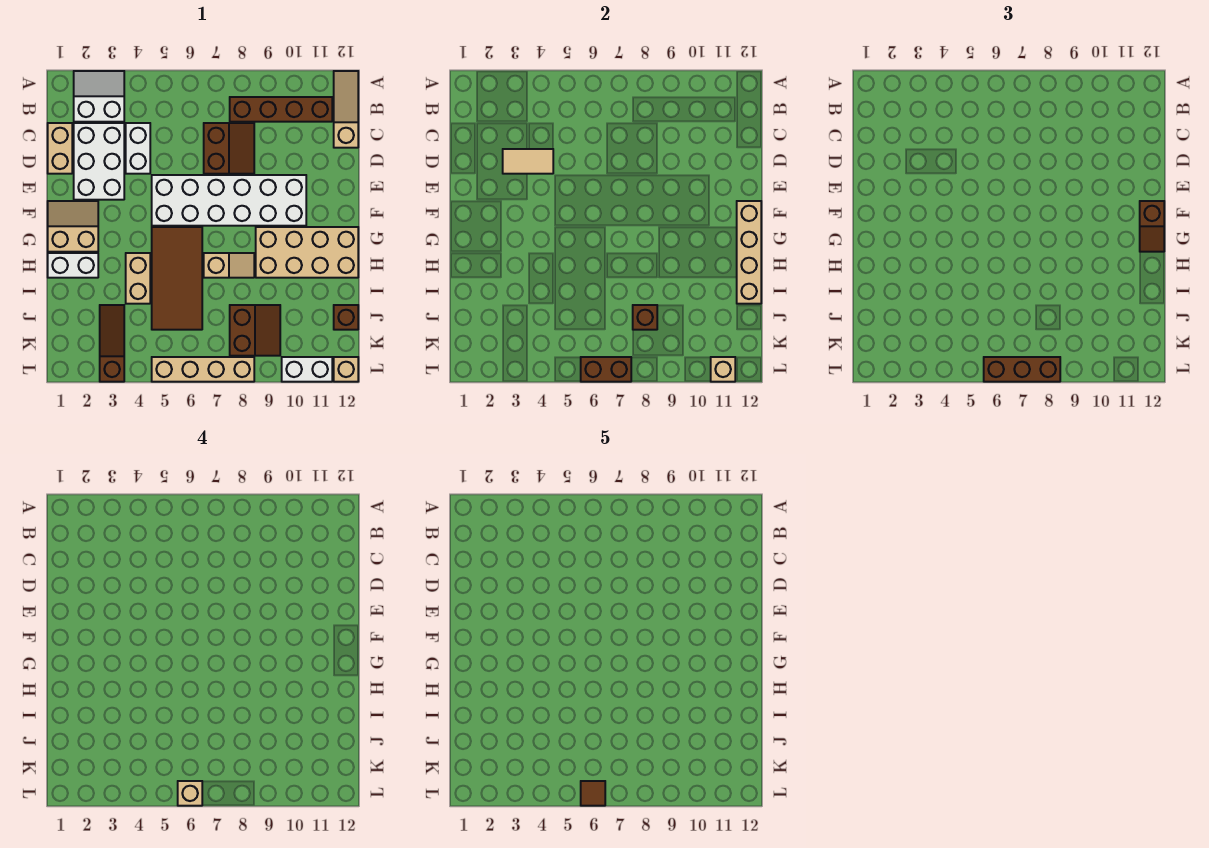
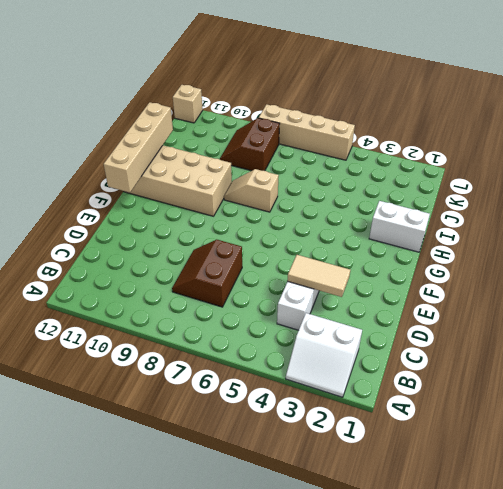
none -> tan slope A12:C12 level 1 top C
none -> brown brick B8:B11 level 1
none -> tan brick C1:D1 level 1

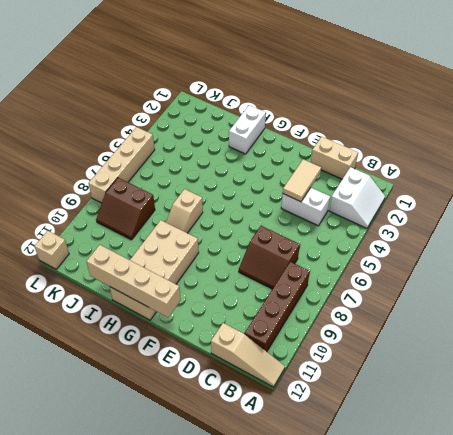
none -> white brick C2:E3 level 1
none -> white brick E5:F10 level 1
none -> tan slope F1:G2 level 1 top G

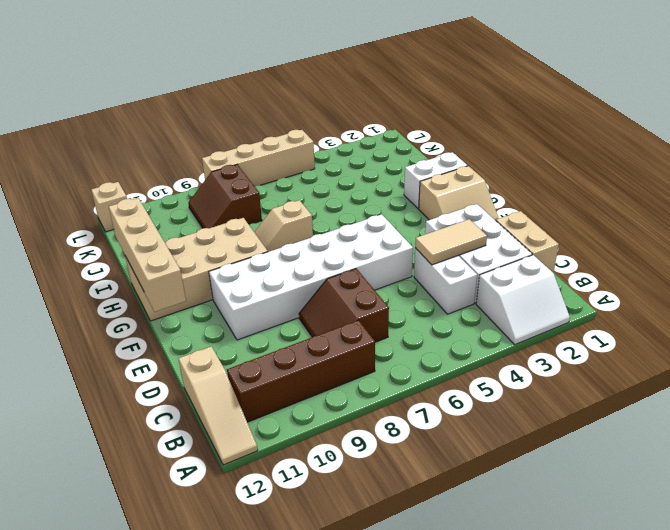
none -> brown tile G5:J6 level 1
none -> tan brick H4:I4 level 1
none -> brown slope J3:L3 level 1 top L

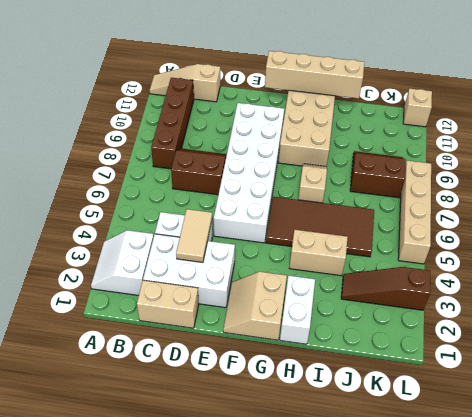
none -> brown brick J12 level 1
none -> white brick L10:L11 level 1
none -> brown brick J8 level 2

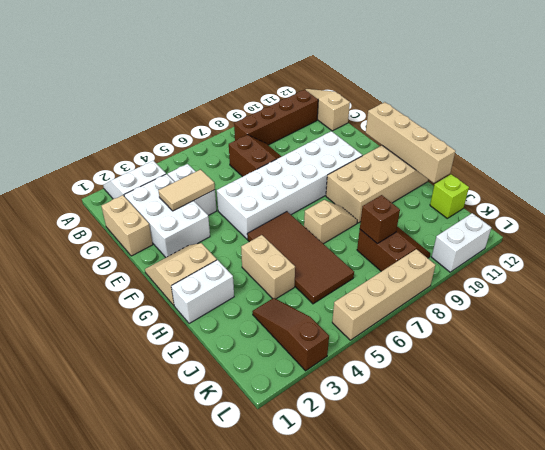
lime brick J12 level 1 -> brown brick J12 level 1
none -> tan brick L12 level 1
none -> brown brick L6:L7 level 2
none -> tan brick L11 level 2

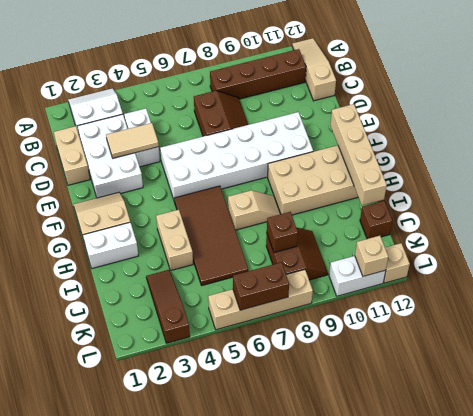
none -> brown slope F12:G12 level 3 top F
none -> brown brick L6:L8 level 3
none -> tan brick L6 level 4

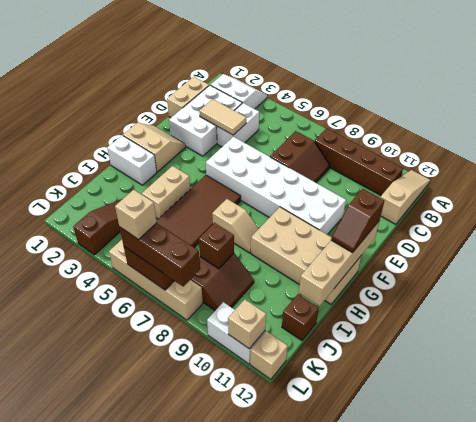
none -> brown tile L6 level 5

